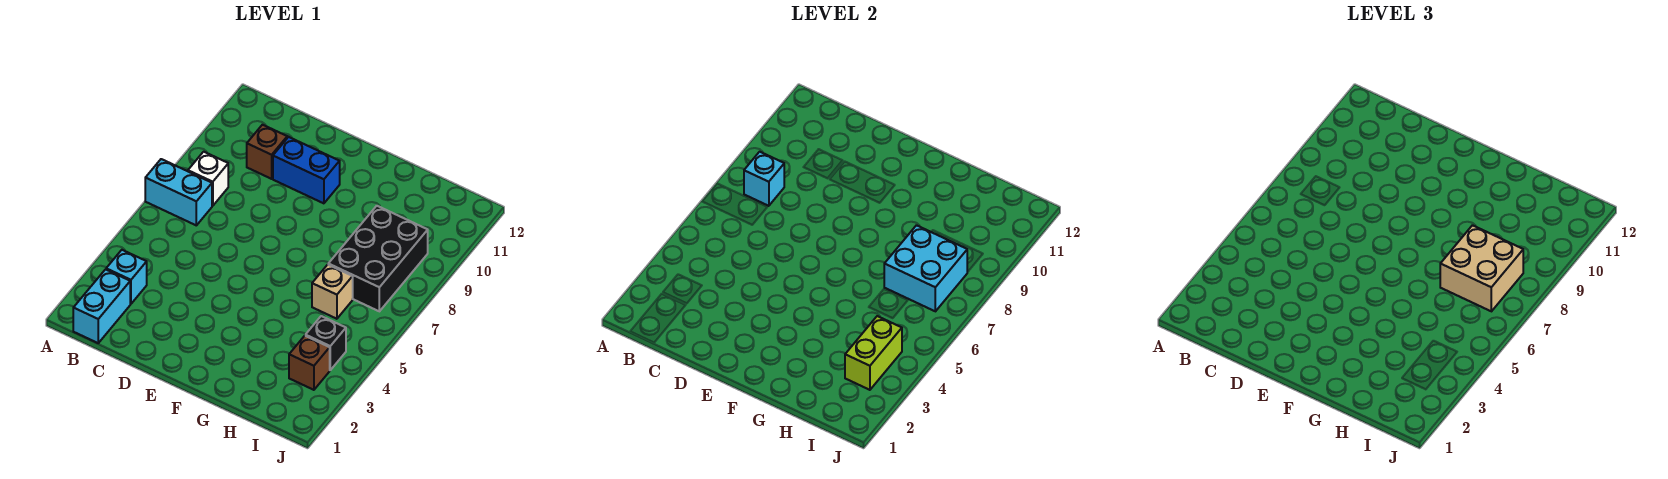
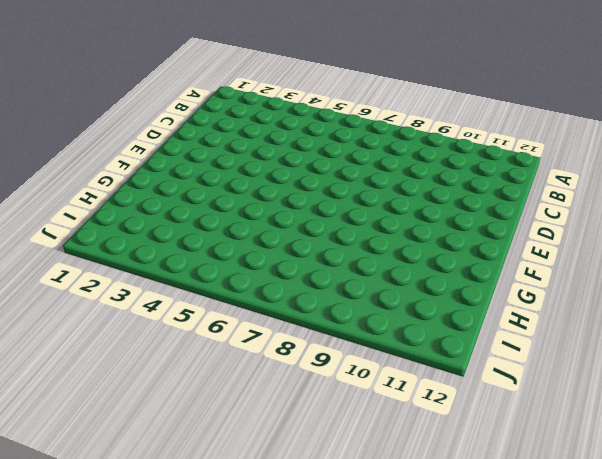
none -> cyan brick A7:B7 level 1
none -> cyan brick B1:B2 level 1
none -> cyan brick B3 level 1

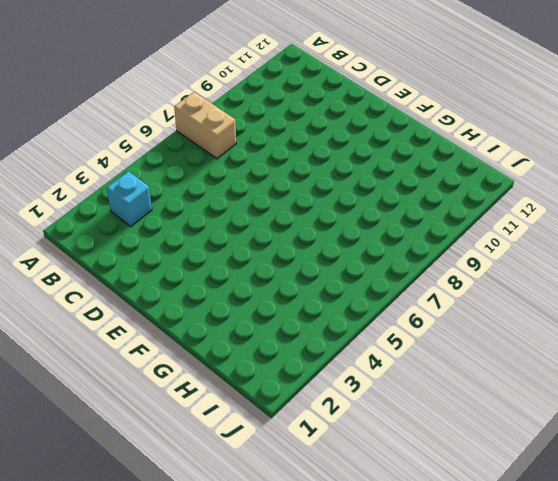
tan brick A7:B7 level 1 -> cyan brick A7:B7 level 1
none -> cyan brick B1:B2 level 1
none -> white brick B8 level 1
none -> brown brick C10 level 1

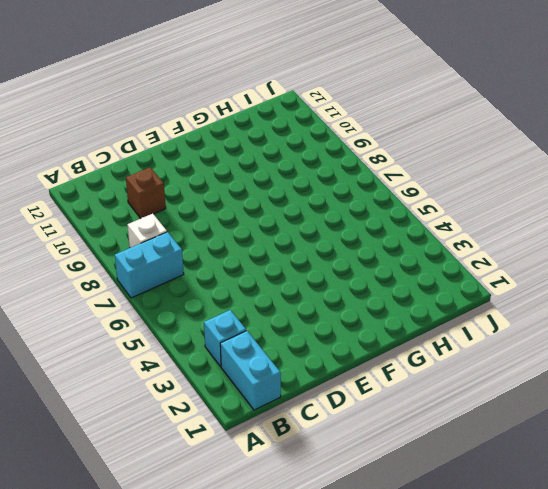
none -> blue brick D10:E10 level 1
none -> tan brick H6 level 1
none -> black brick H7:I9 level 1

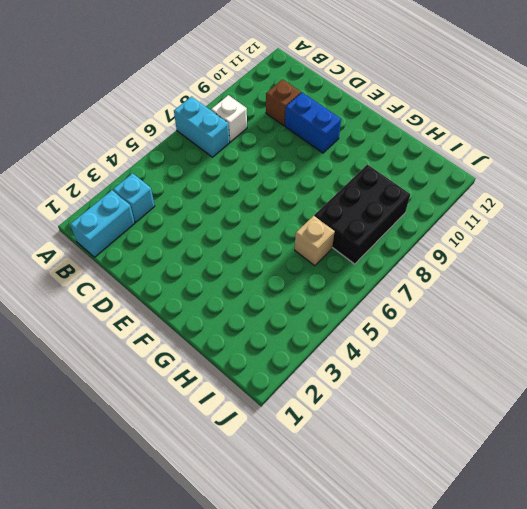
none -> brown brick I3 level 1
none -> black brick I4 level 1
none -> cyan brick B8 level 2

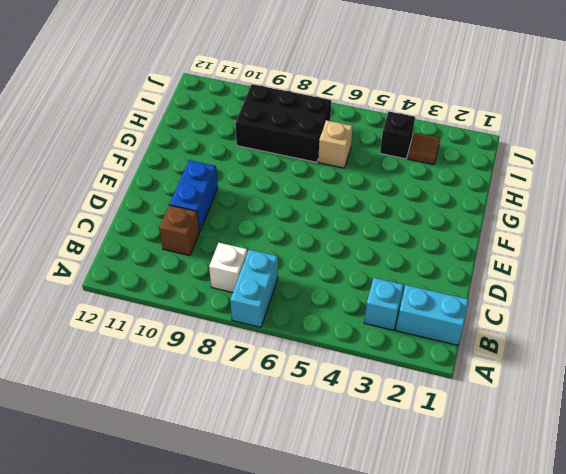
brown tile I3 level 1 -> brown brick I3 level 1
none -> cyan brick B8 level 2
none -> cyan brick H7:I8 level 2
none -> lime brick I3:I4 level 2

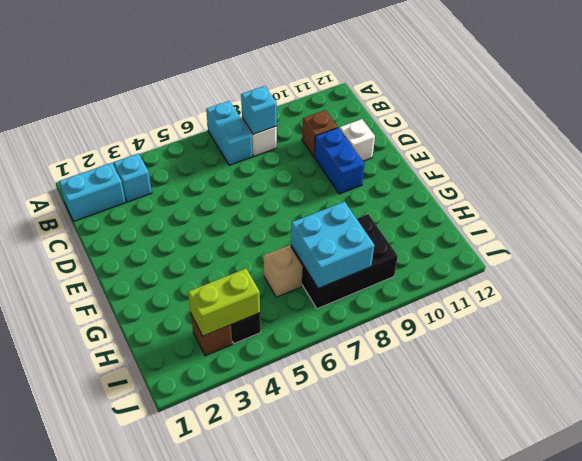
white brick D11 level 1 -> none
none -> tan brick H7:I8 level 3

